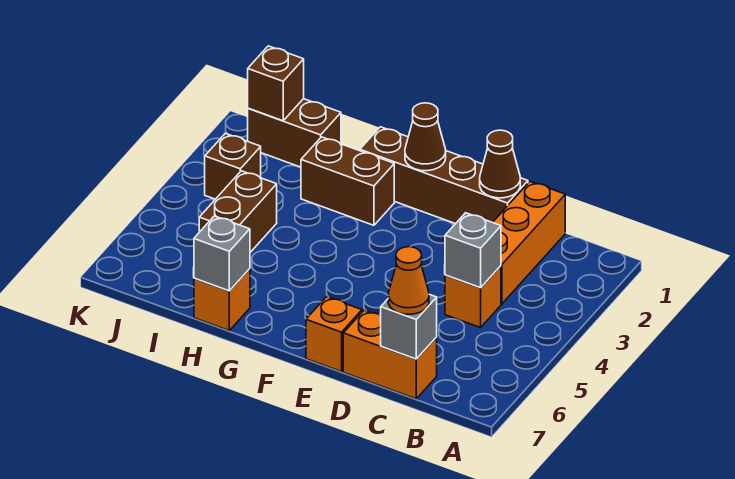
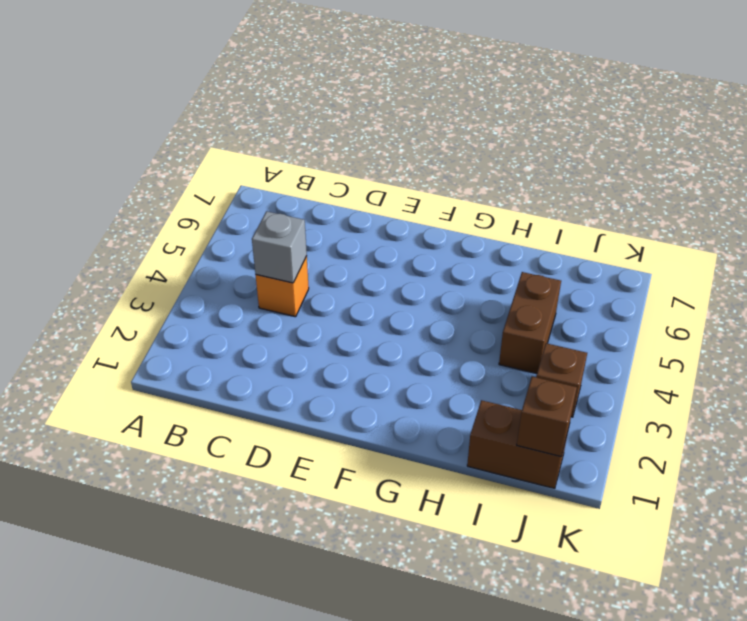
none -> orange brick C1:C3 level 1
none -> orange brick C7:D7 level 1
none -> brown brick D1:G1 level 1

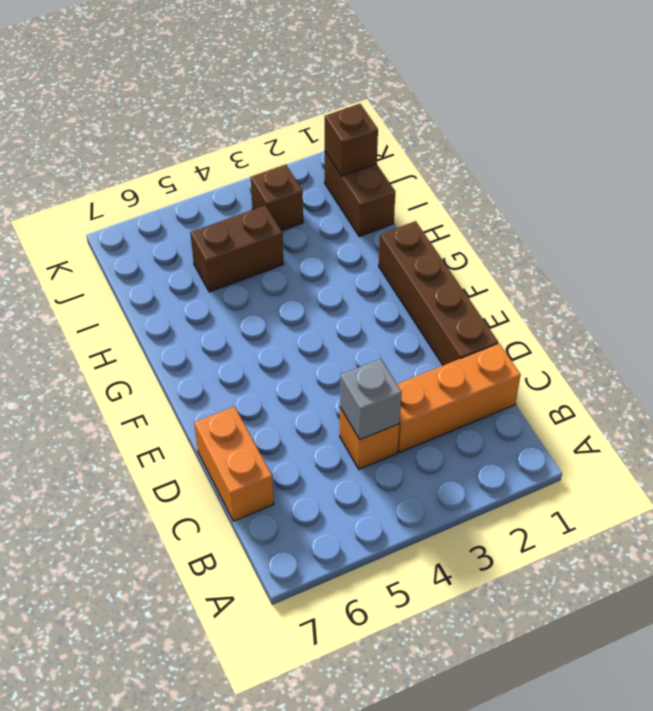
none -> orange brick E7 level 1
none -> brown brick G2:H2 level 1
none -> orange brick H7 level 1

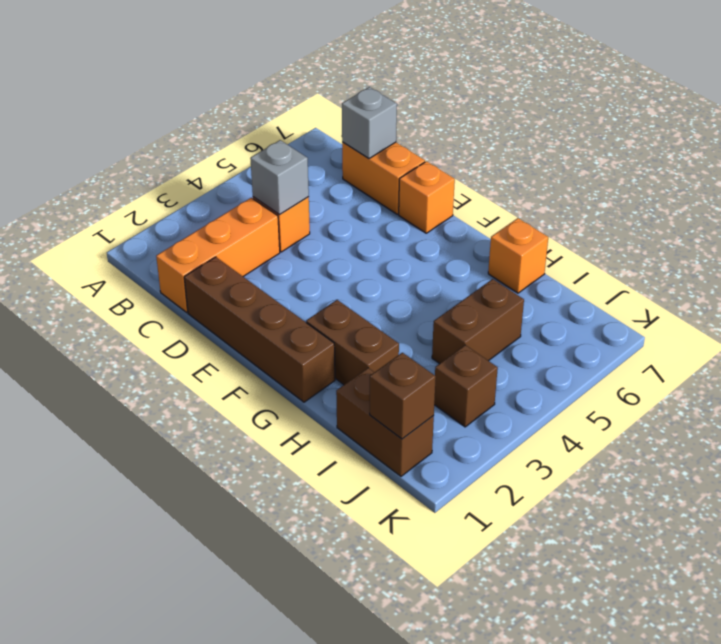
none -> brown cone D1 level 2
none -> brown cone F1 level 2
none -> grey brick H7 level 2

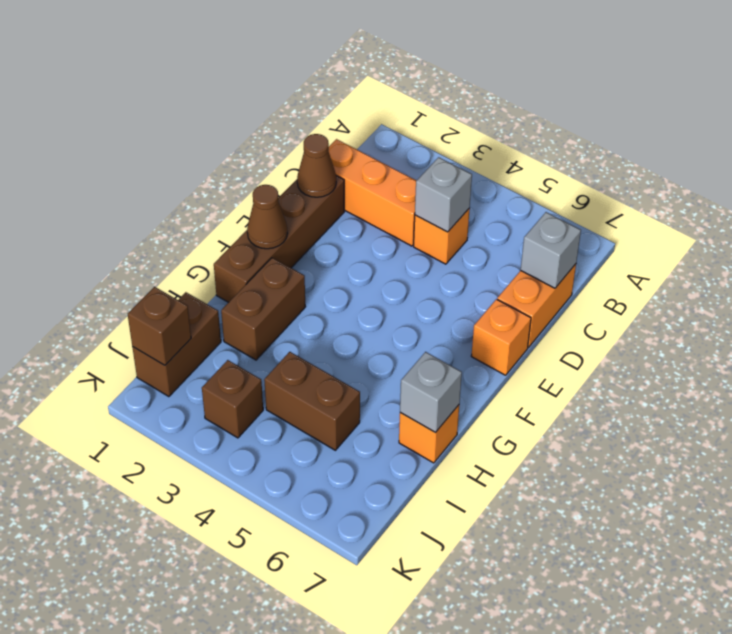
none -> orange cone C7 level 3

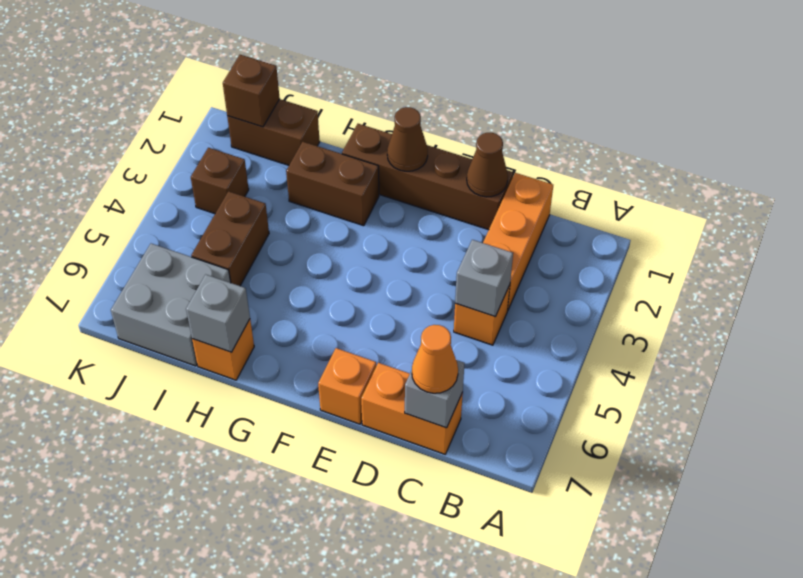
grey brick I6:J7 level 1 -> none

